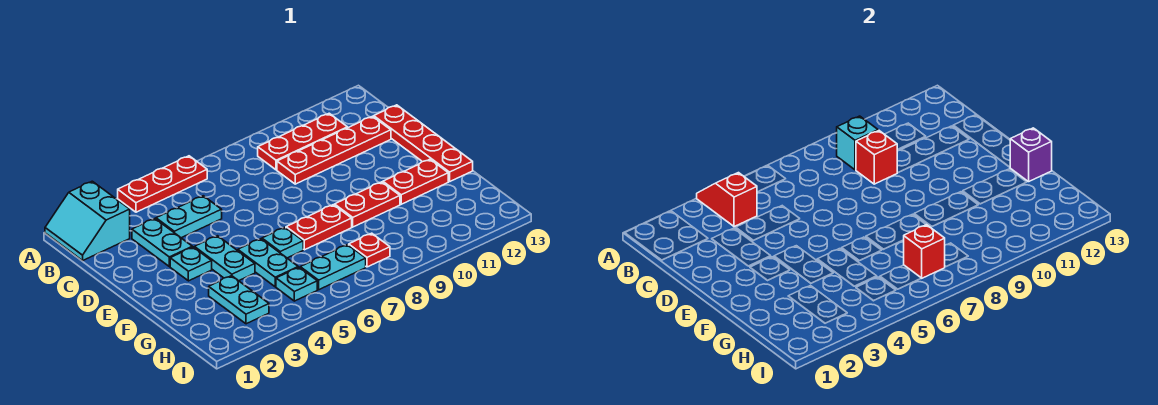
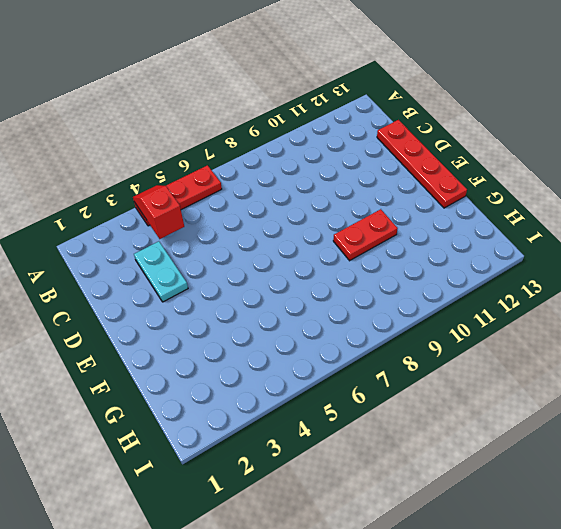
none -> cyan slope A1:B2 level 1 top 2
none -> red plate B9:B11 level 1
none -> cyan plate C4:C5 level 1

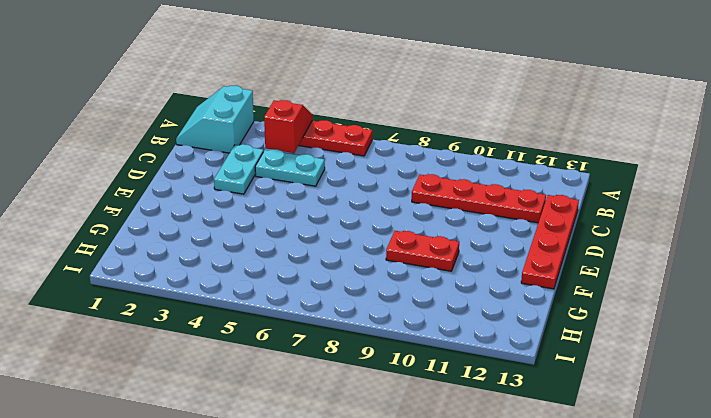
none -> red plate B9:B11 level 1
none -> cyan plate E3 level 1
none -> cyan plate E4:F4 level 1

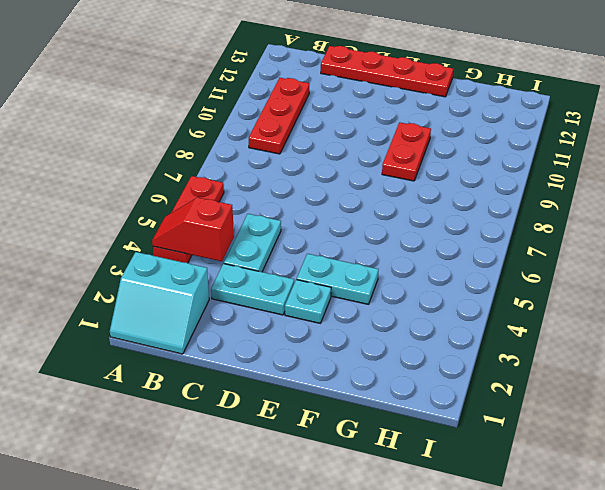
none -> red plate C9:C12 level 1
none -> cyan plate F5:G5 level 1
none -> cyan plate F6 level 1

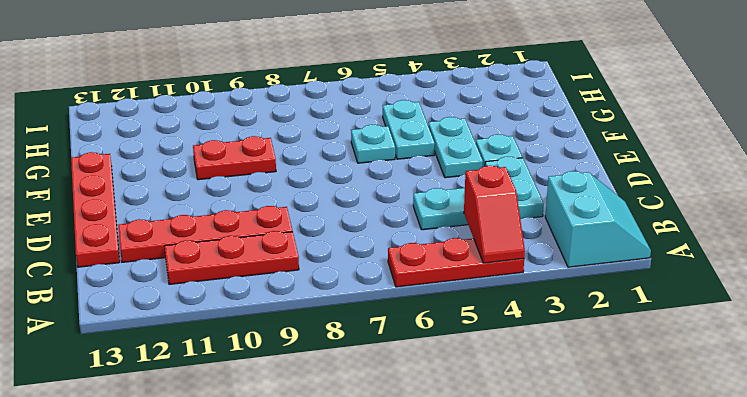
none -> red plate F7:F8 level 1
none -> red plate F11:F12 level 1
none -> cyan plate G3:H3 level 1

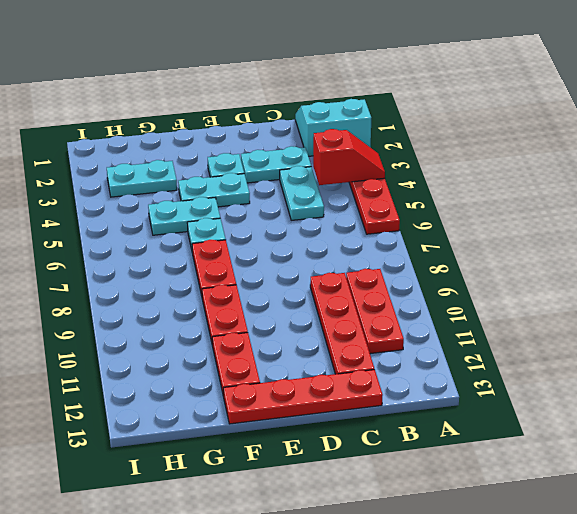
none -> cyan plate H5 level 1
none -> cyan plate H6:H7 level 1
none -> red plate H8 level 1

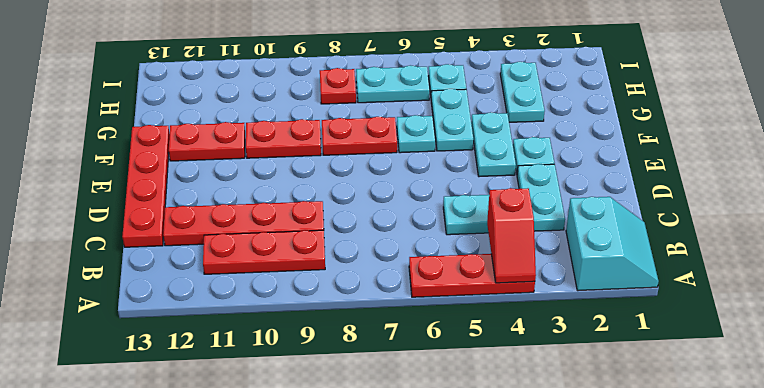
none -> cyan brick B9 level 2
none -> red brick C9 level 2
none -> purple brick F13 level 2

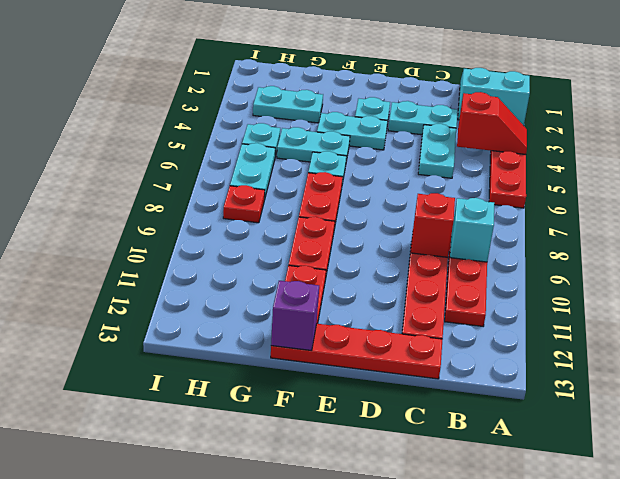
none -> red brick H7 level 2

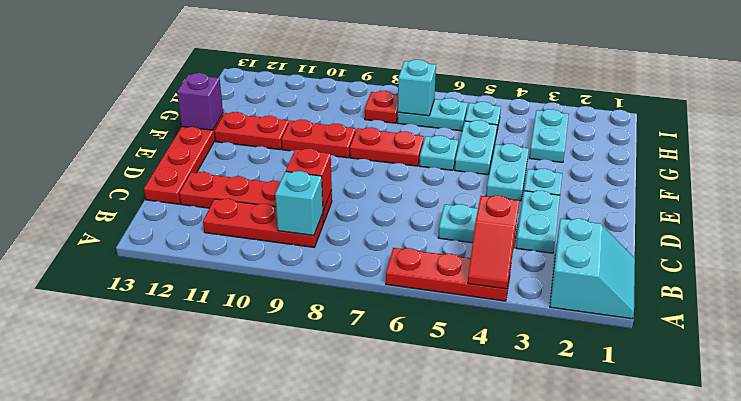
cyan brick H7 level 2 -> red brick H7 level 2

